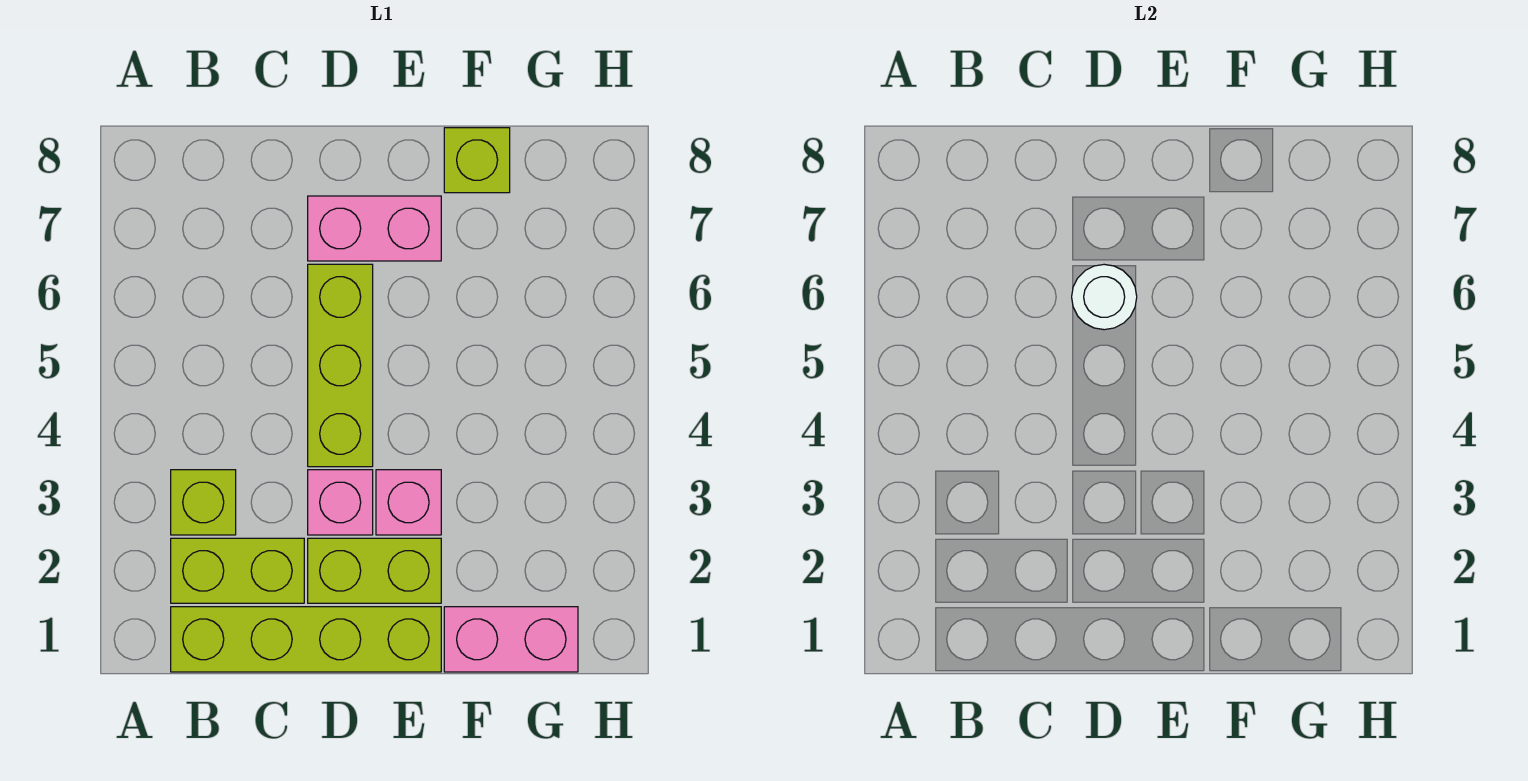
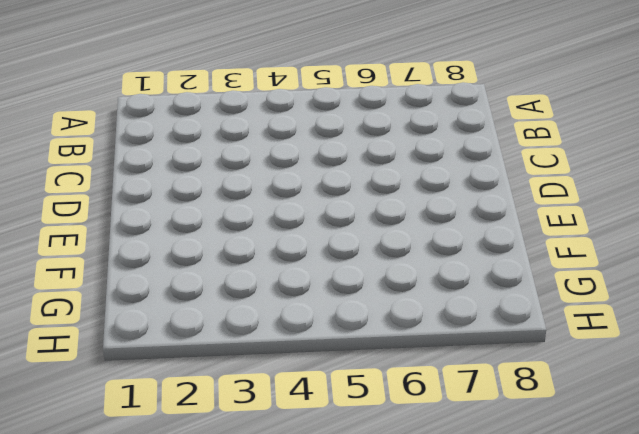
none -> lime brick B1:E1 level 1
none -> lime brick B2:C2 level 1

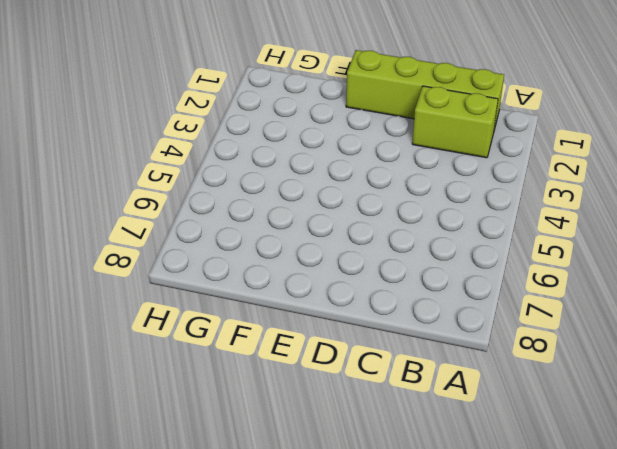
none -> lime brick B3 level 1
none -> lime brick D2:E2 level 1

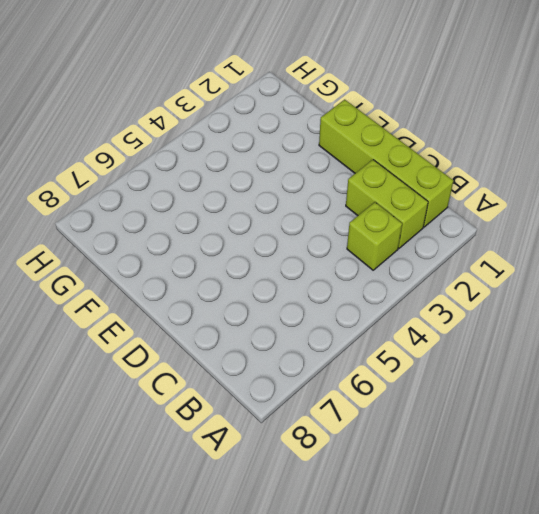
none -> lime brick D2:E2 level 1
none -> pink brick D3 level 1

